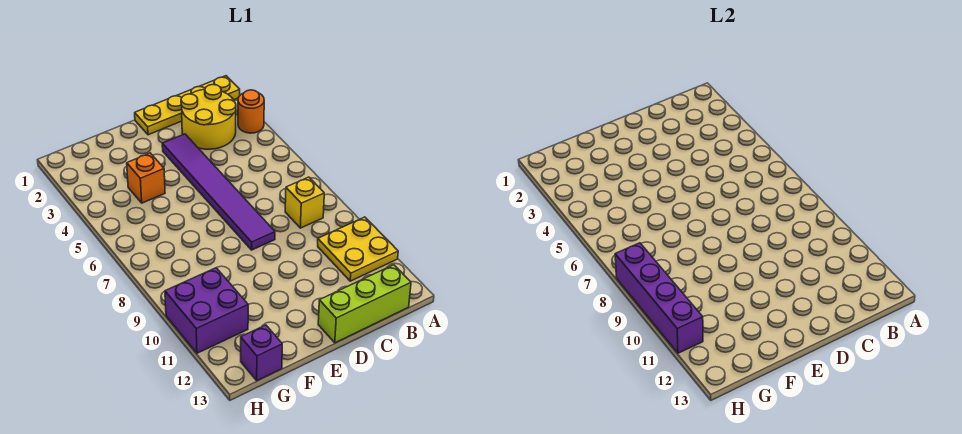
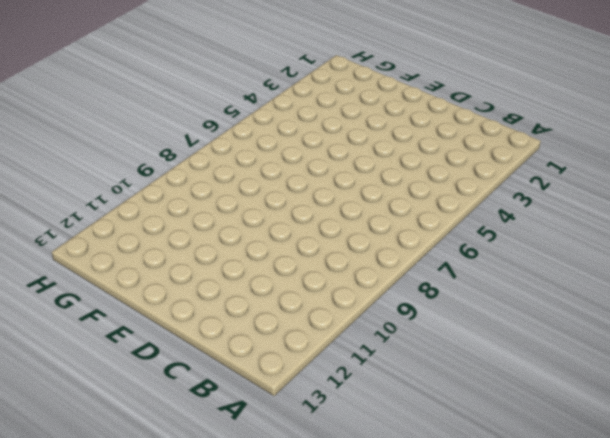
none -> yellow plate A1:D1 level 1
none -> orange round brick A3 level 1

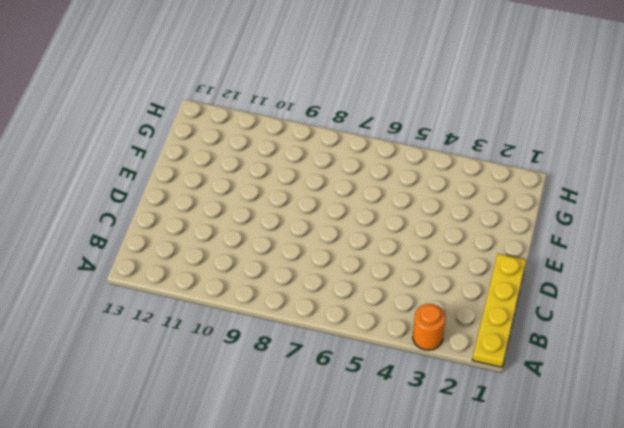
none -> yellow plate A10:B11 level 1
none -> yellow round brick B2:C3 level 1

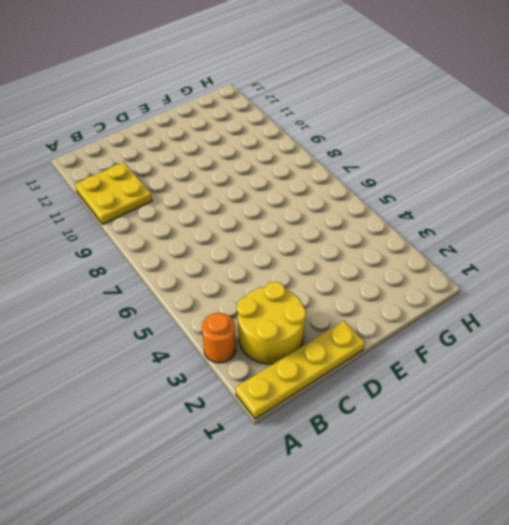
none -> yellow brick B8 level 1
none -> lime brick B13:D13 level 1

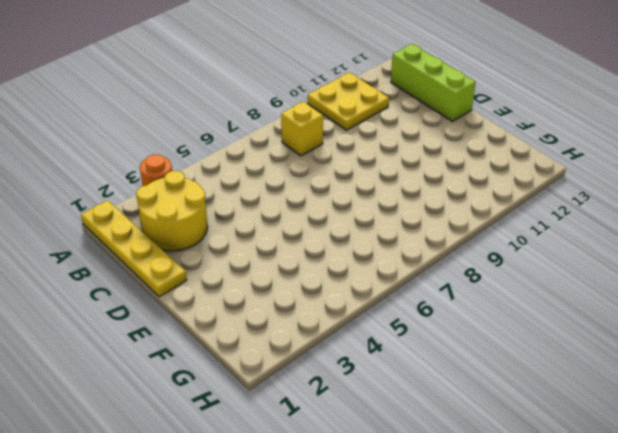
none -> purple tile D3:D8 level 1
none -> orange brick F4 level 1

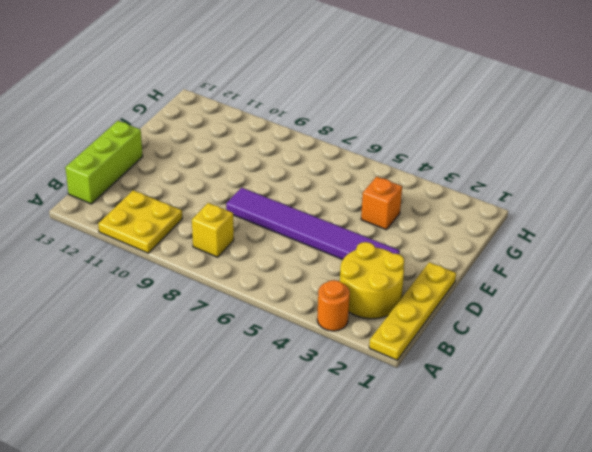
none -> purple brick G10:H11 level 1
none -> purple brick G13 level 1

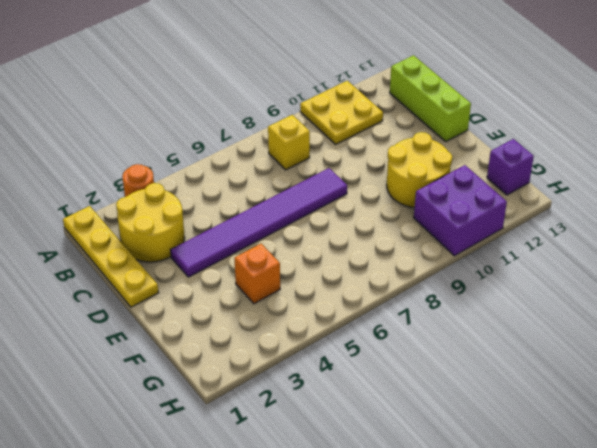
yellow round brick E10:F11 level 1 -> none
none -> purple brick H8:H11 level 2

